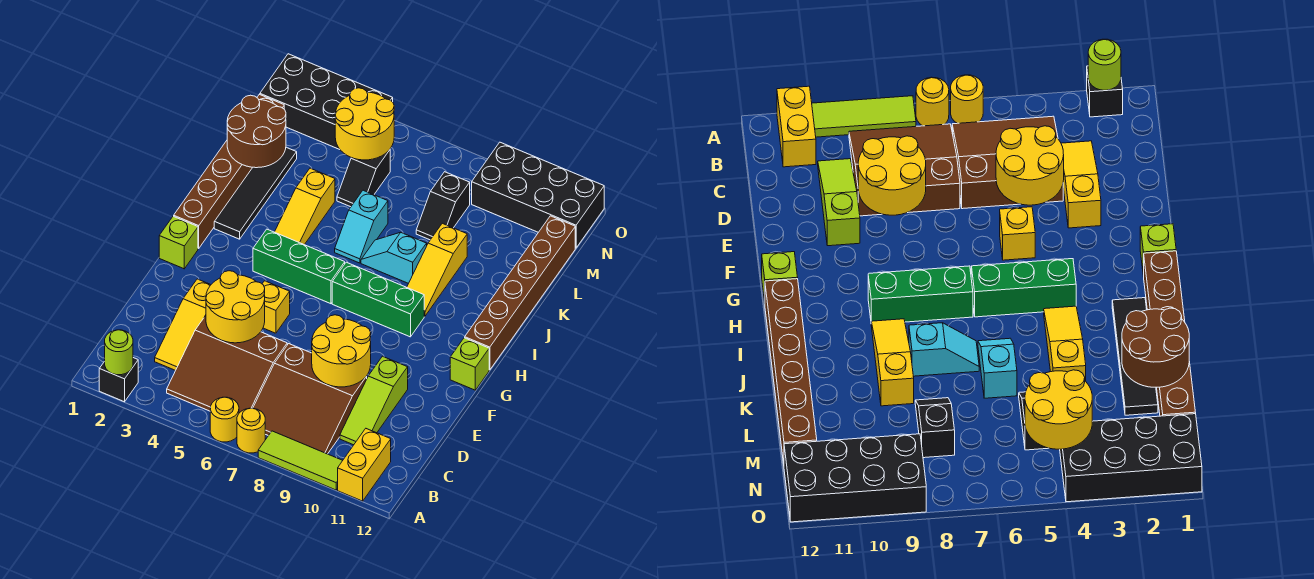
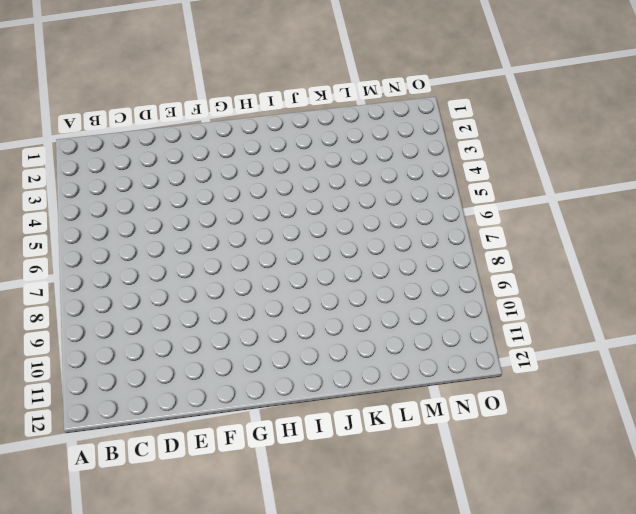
none -> black brick A2 level 1
none -> yellow round brick A6 level 1
none -> yellow round brick A7 level 1
none -> lime tile A8:A10 level 1

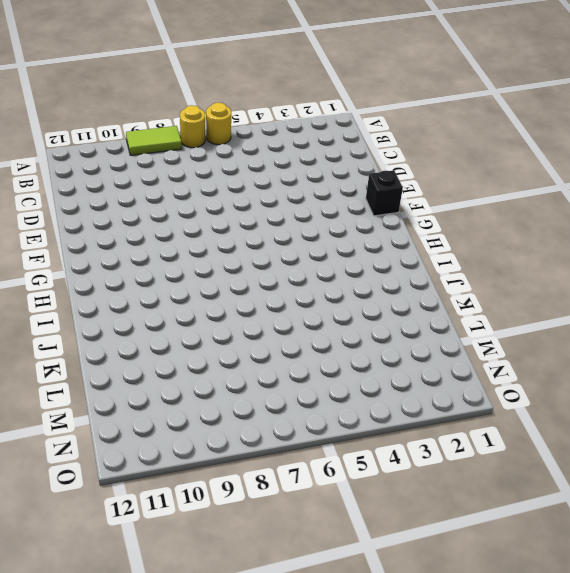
lime tile A8:A9 level 1 -> lime tile A8:A10 level 1
black brick F1 level 1 -> black brick A2 level 1
none -> yellow brick A11:B11 level 1
none -> brown slope B4:D6 level 1 top D
none -> brown slope B7:D9 level 1 top D
none -> yellow slope C3:E3 level 1 top E

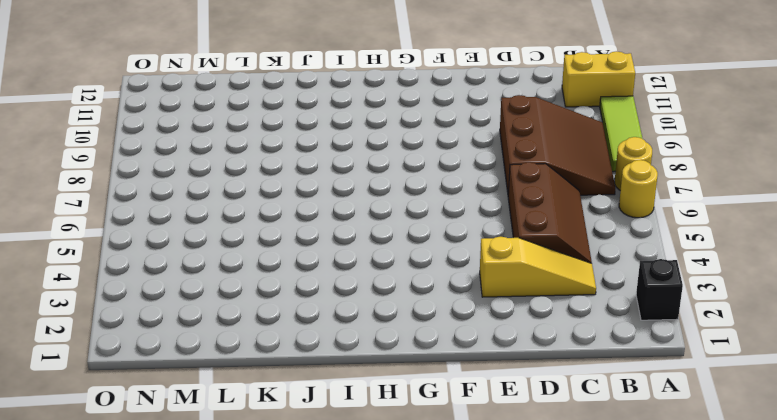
brown slope C4:D6 level 1 top D -> brown slope B4:D6 level 1 top D
none -> lime slope C10:E10 level 1 top E
none -> yellow brick F5 level 1
none -> lime brick G1 level 1
none -> lime brick G12 level 1

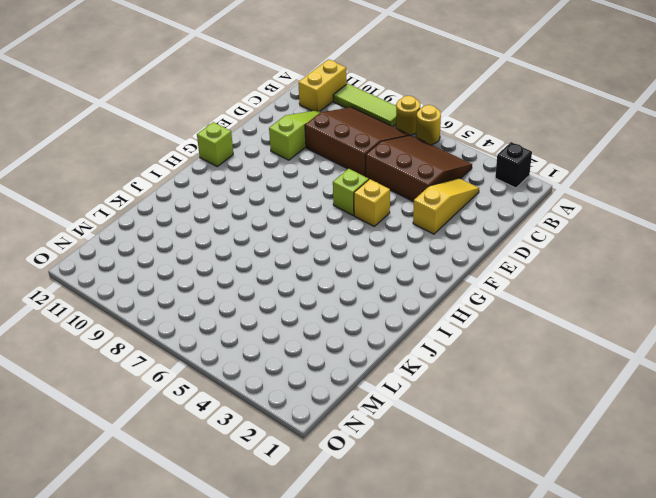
lime brick F6 level 1 -> lime brick G1 level 1
none -> brown brick H1:M1 level 1
none -> green brick H4:H6 level 1
none -> green brick H7:H9 level 1
none -> brown brick H12:M12 level 1

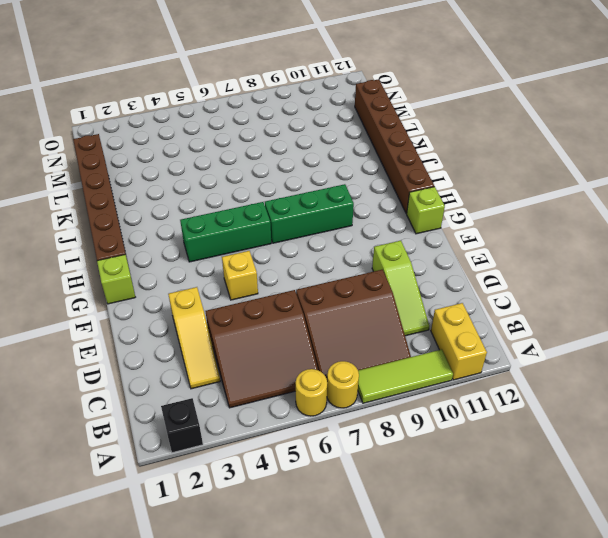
none -> black tile I2:L2 level 1
none -> yellow slope I4:K4 level 1 top K
none -> yellow slope I9:K9 level 1 top K
none -> cyan slope J6:K6 level 1 top K

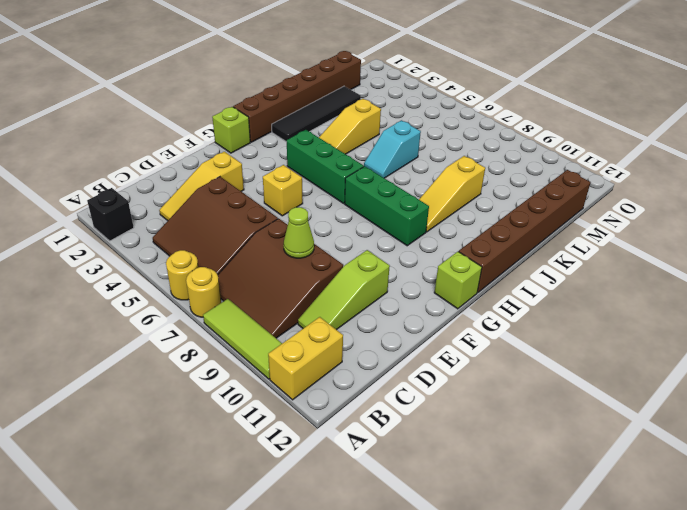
lime cone D8 level 2 -> yellow round brick D8:E9 level 2
none -> cyan slope J7:J8 level 1 top 8
none -> black slope L5:M5 level 1 top M
none -> black slope L8:M8 level 1 top M
none -> black brick N1:O4 level 1

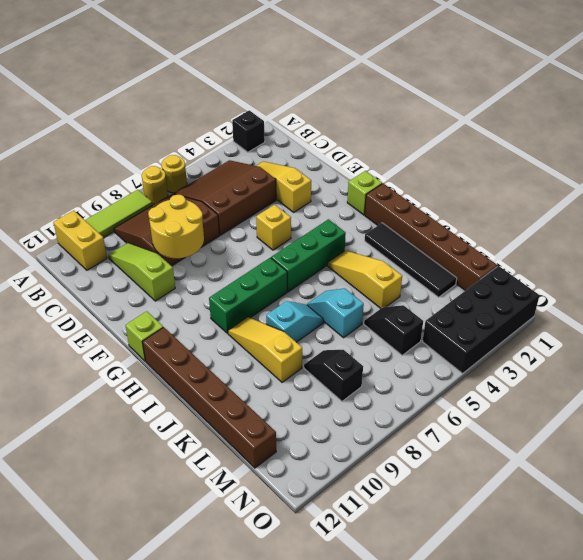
none -> black brick N9:O12 level 1
none -> lime round brick A2 level 2
none -> yellow round brick D4:E5 level 2
none -> brown round brick K1:L2 level 2

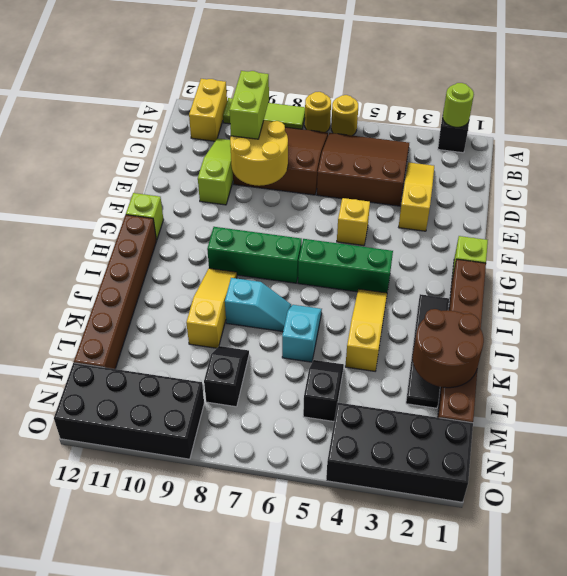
lime brick C9:D9 level 3 -> none
none -> yellow round brick D4:E5 level 2
none -> yellow round brick M4:N5 level 2

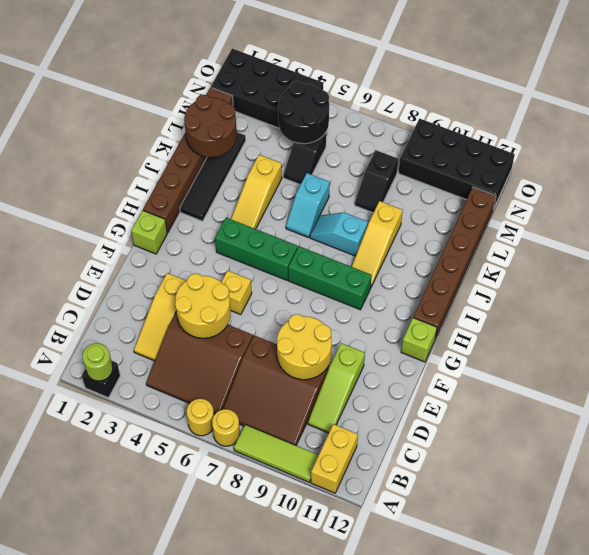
black round brick M4:N5 level 2 -> yellow round brick M4:N5 level 2

